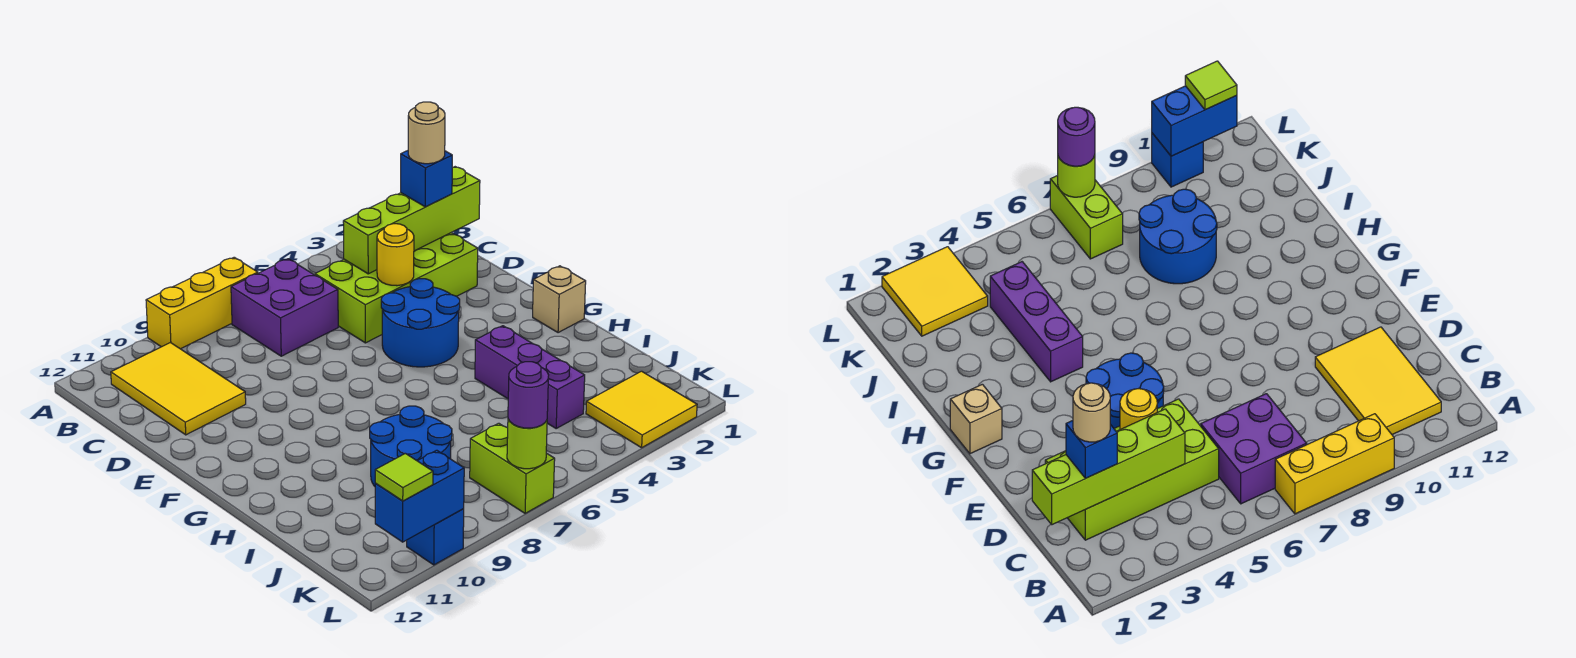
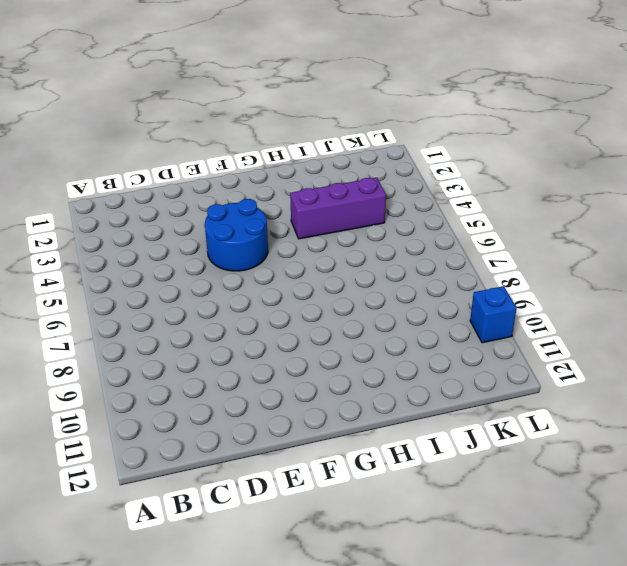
none -> yellow brick A7:A9 level 1
none -> purple brick B6:C7 level 1
none -> yellow tile B10:D11 level 1

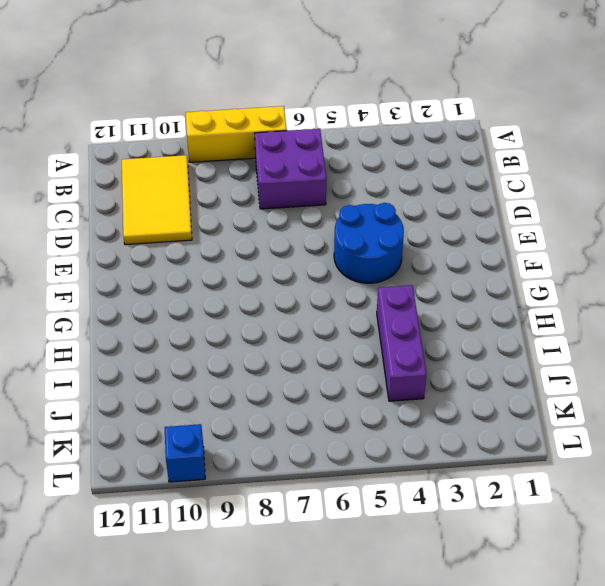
none -> lime brick C2:D5 level 1
none -> tan brick G1 level 1
none -> blue round brick I8:J9 level 1

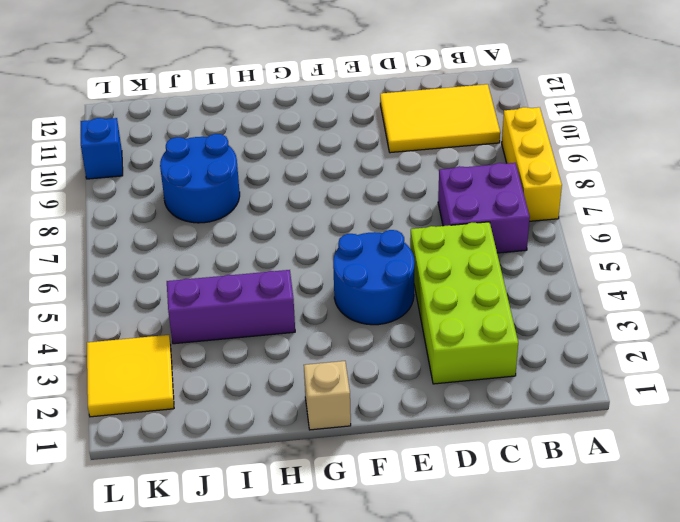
none -> lime brick K7:L7 level 1
none -> lime brick C1:C4 level 2
none -> yellow round brick D4 level 2

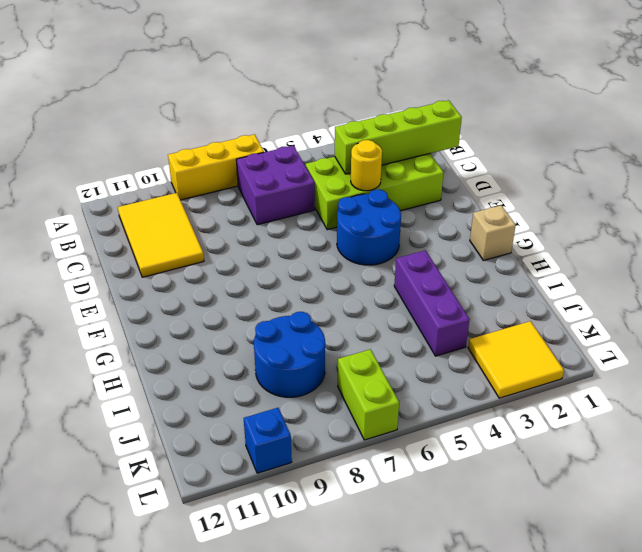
none -> lime round brick L7 level 2
none -> blue brick L10:L11 level 2
none -> blue brick C2 level 3

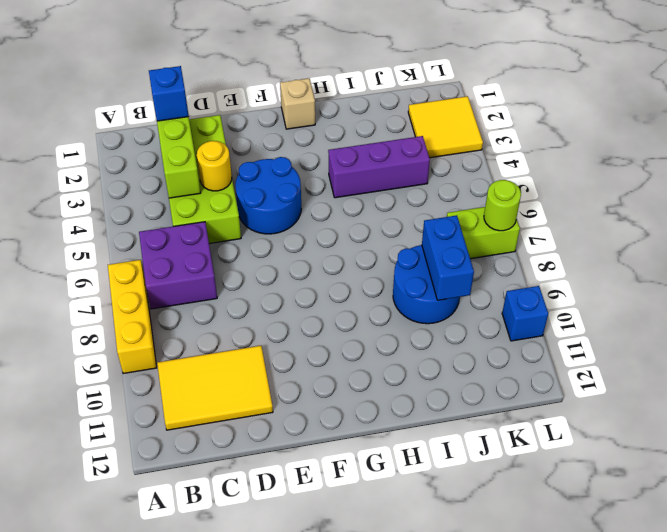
blue brick J8:J9 level 2 -> blue brick L10:L11 level 2
none -> purple round brick L7 level 3
none -> lime tile L11 level 3
none -> tan round brick C2 level 4

